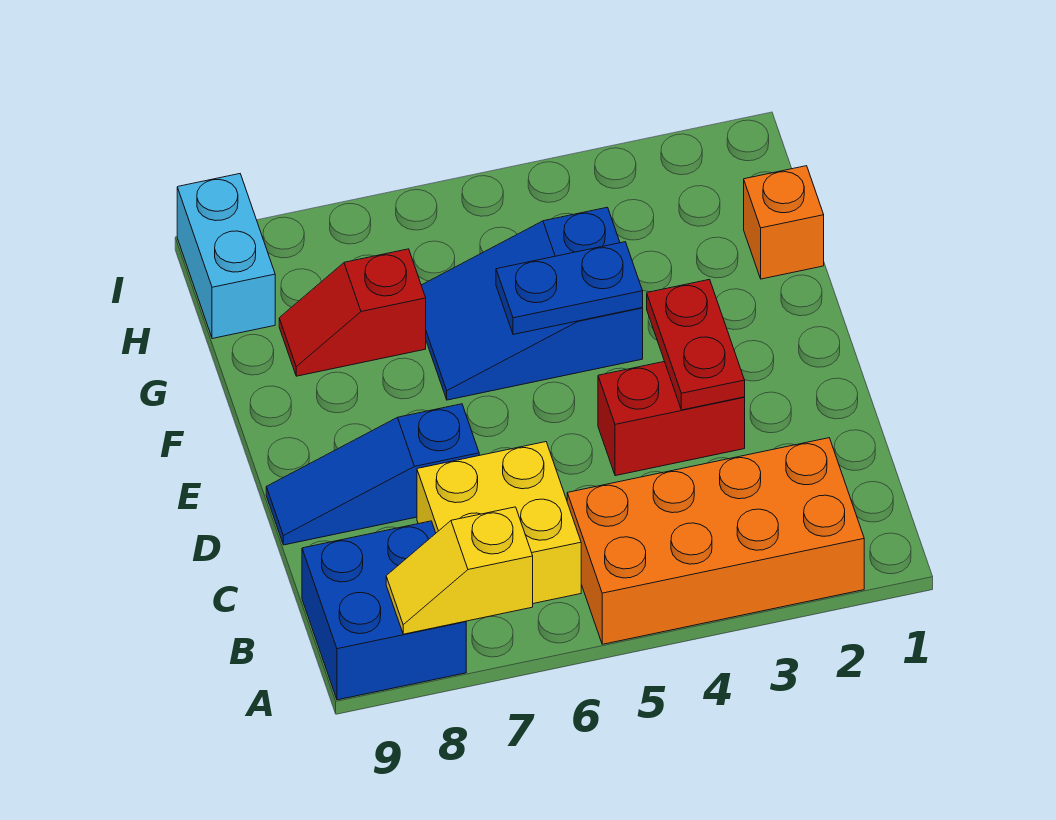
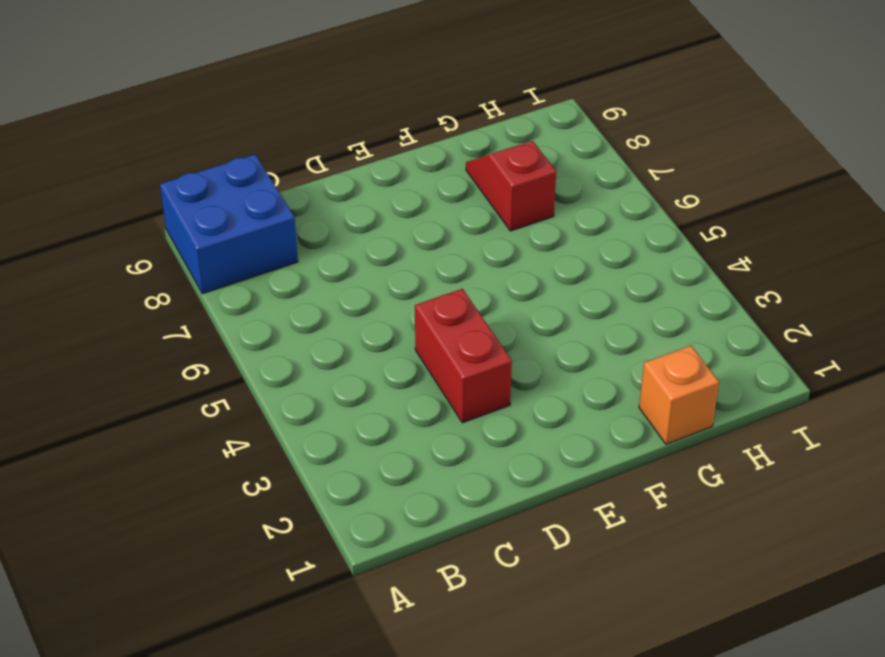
none -> orange brick A2:B5 level 1
none -> yellow brick B6:C7 level 1
none -> blue slope D7:D9 level 1 top 7

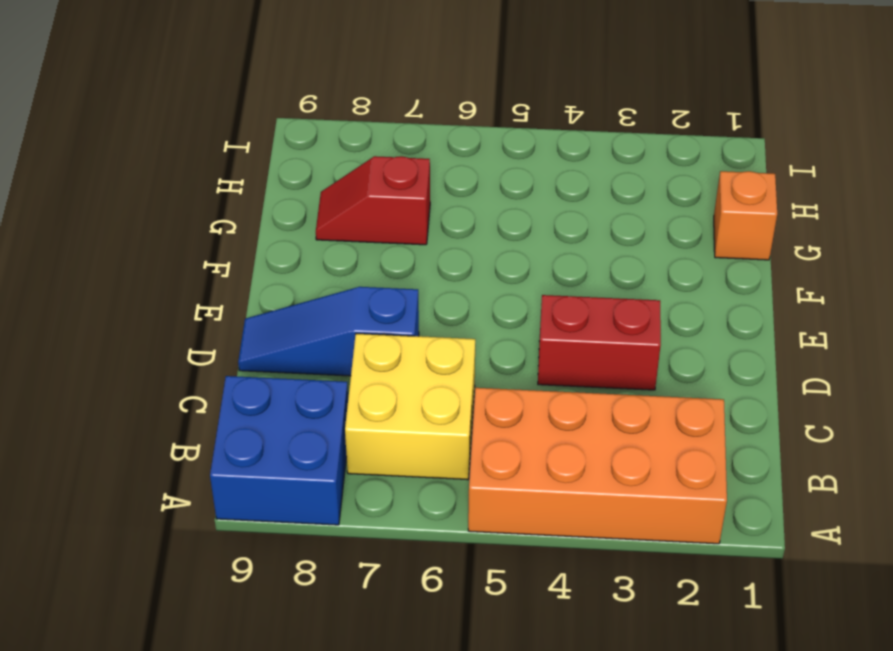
none -> blue slope F4:G6 level 1 top 4
none -> cyan brick H9:I9 level 1
none -> yellow slope A7:A8 level 2 top 7

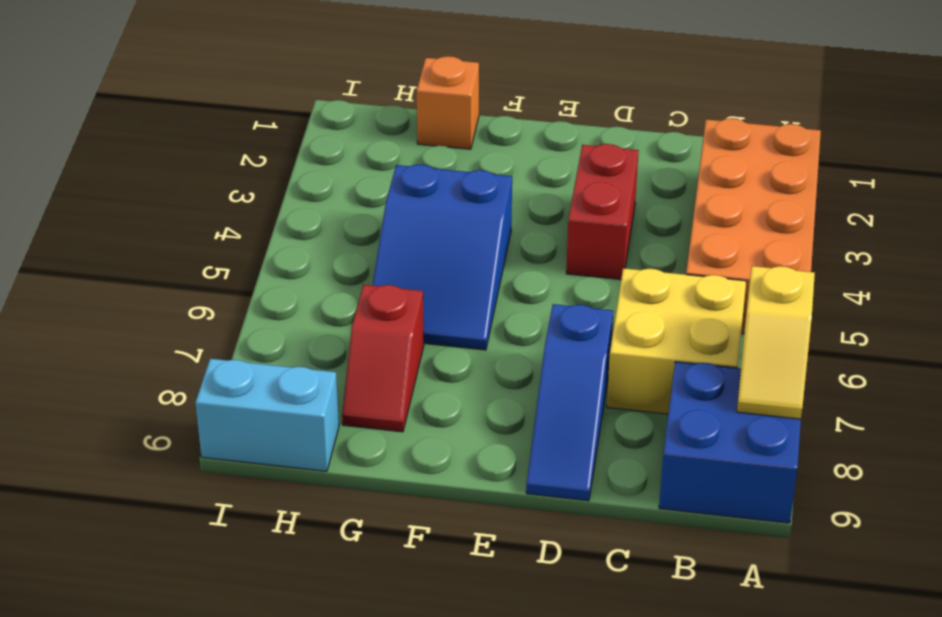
none -> red plate D3:E3 level 2
none -> blue plate F4:F5 level 2

